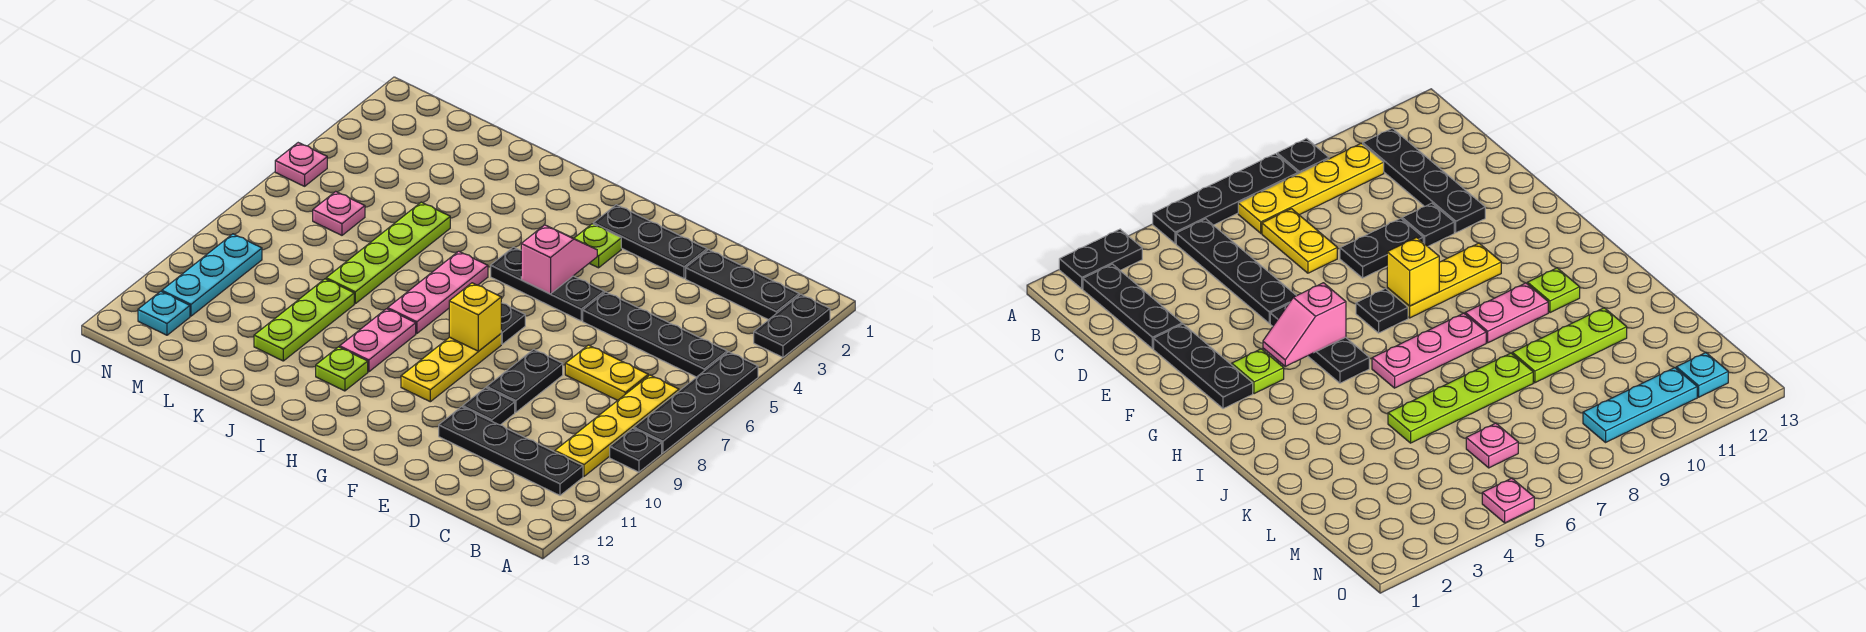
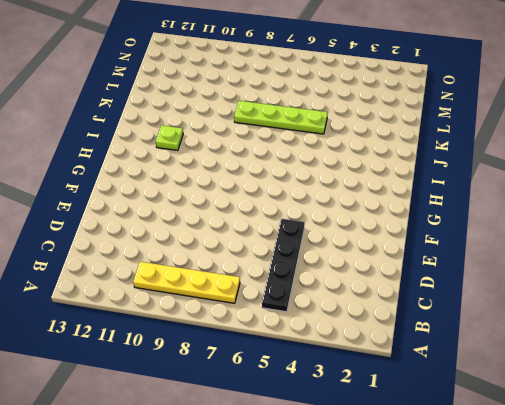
none -> black plate A2:A3 level 1
none -> black plate A5:A8 level 1
none -> black plate A9 level 1

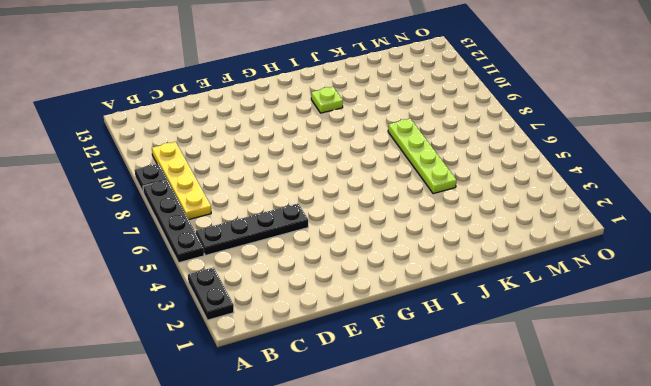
none -> black plate B2:D2 level 1
none -> black plate B11:E11 level 1
none -> yellow plate C7:D7 level 1

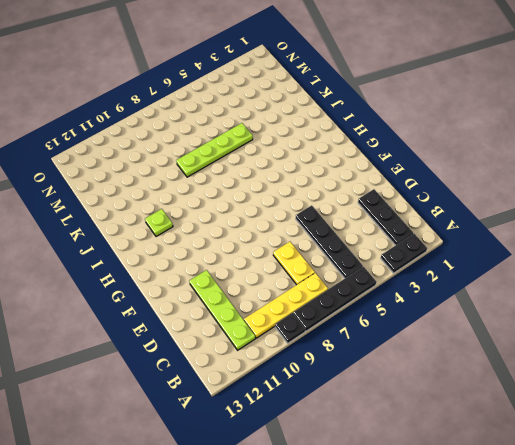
lime plate B11:E11 level 1 -> black plate B11:E11 level 1
none -> black plate E2:G2 level 1
none -> black plate E8:E9 level 1
none -> black plate E10 level 1

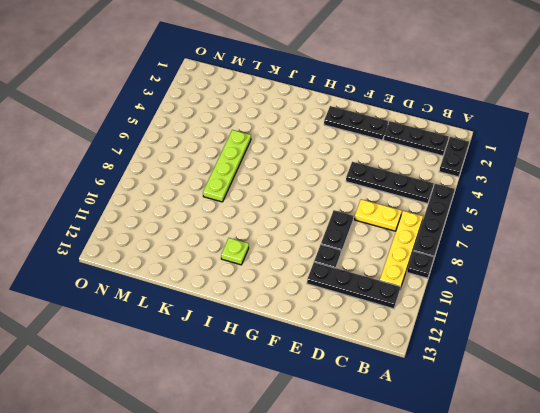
none -> black plate F5:H5 level 1
none -> lime plate G3 level 1
none -> black plate G7 level 1

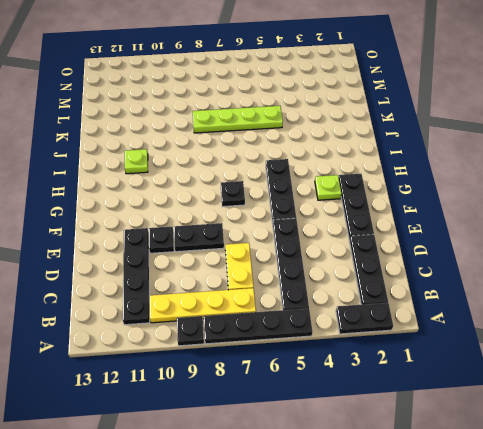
none -> yellow plate G8:G10 level 1
none -> pink plate I6:I8 level 1
none -> pink plate I9:I10 level 1

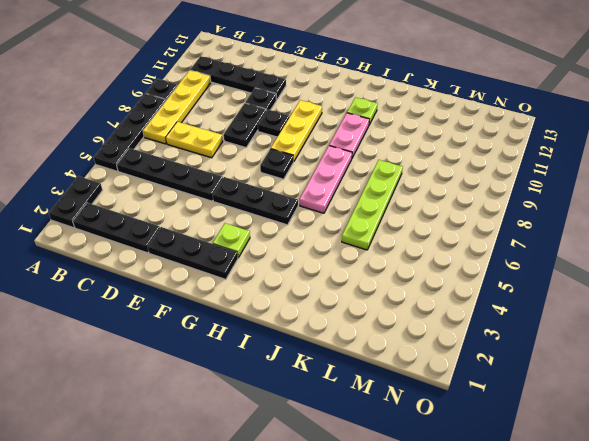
black plate F9 level 1 -> none
none -> lime plate K9:K11 level 1
none -> pink plate M6 level 1
none -> cyan plate N9:N11 level 1

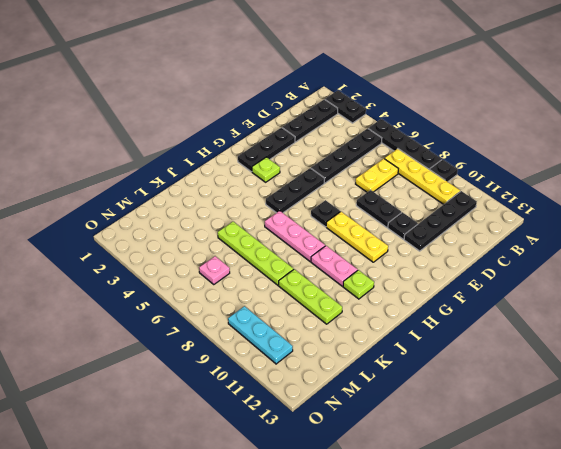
none -> cyan plate N12 level 1
none -> pink plate O5 level 1
none -> pink slope G4:G5 level 2 top 5

